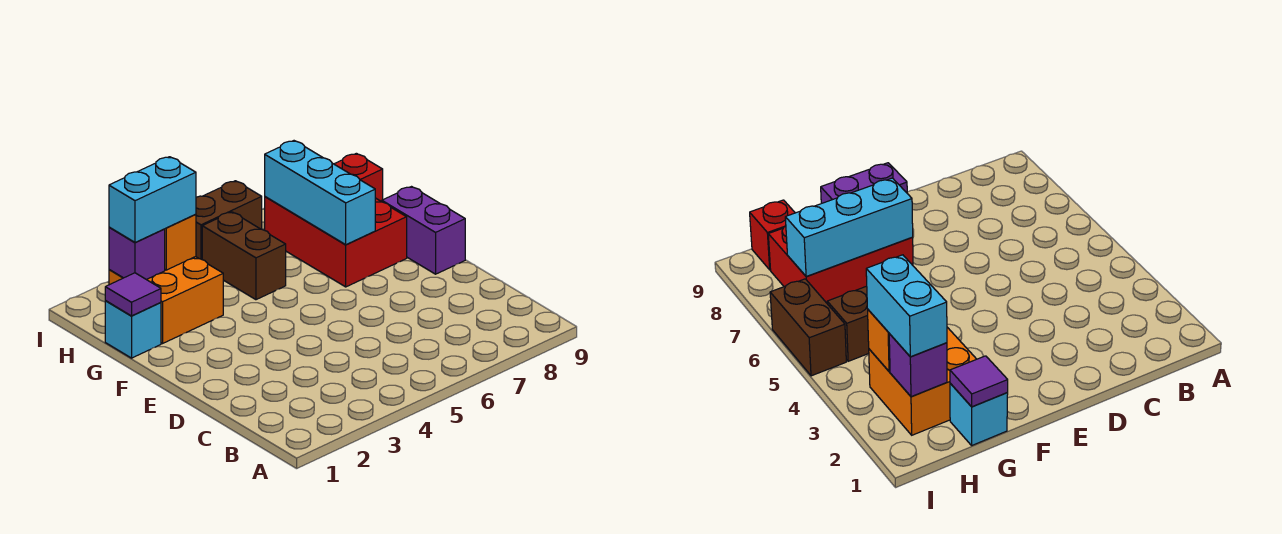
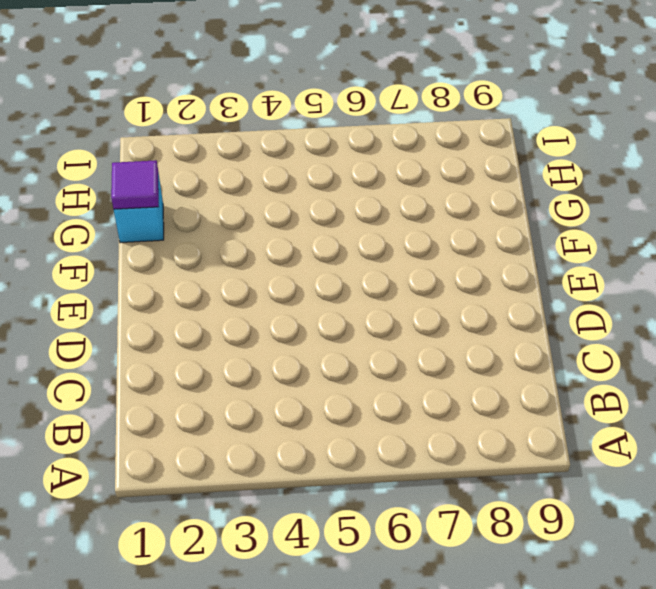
none -> purple brick E9:F9 level 1
none -> red brick F7:H8 level 1
none -> orange brick G2:H3 level 1

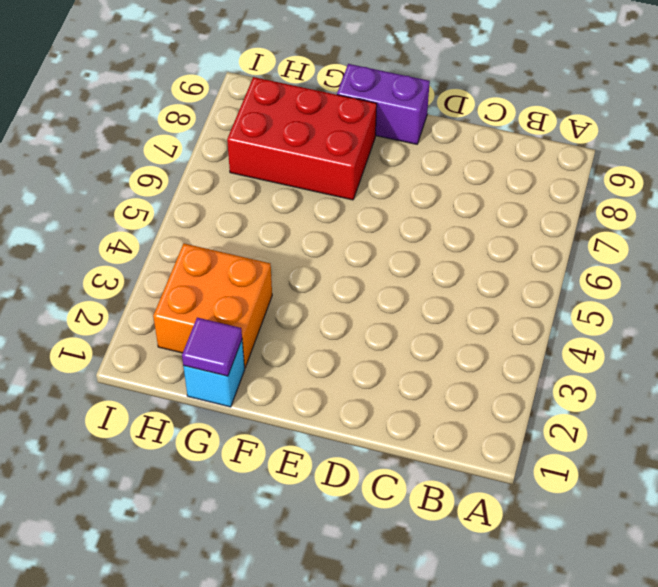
none -> brown brick G5:H5 level 1
none -> red brick H9 level 1
none -> brown brick I5:I6 level 1

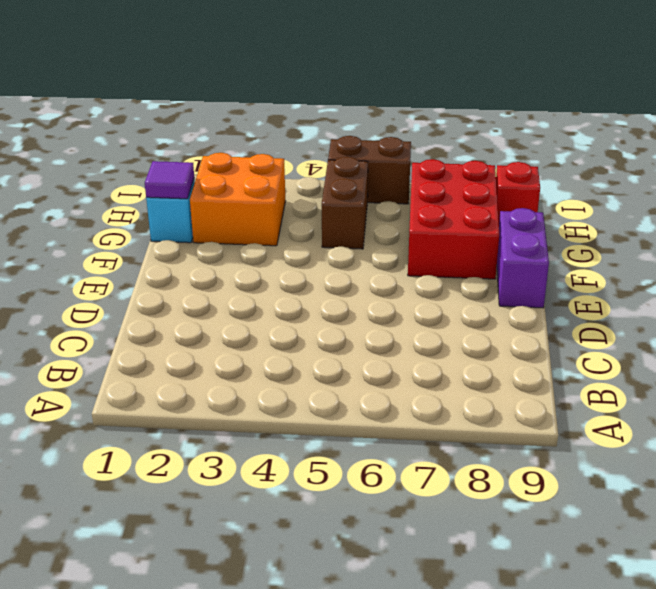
none -> cyan brick F7:H7 level 2
none -> purple brick H2 level 2
none -> orange brick H3 level 2

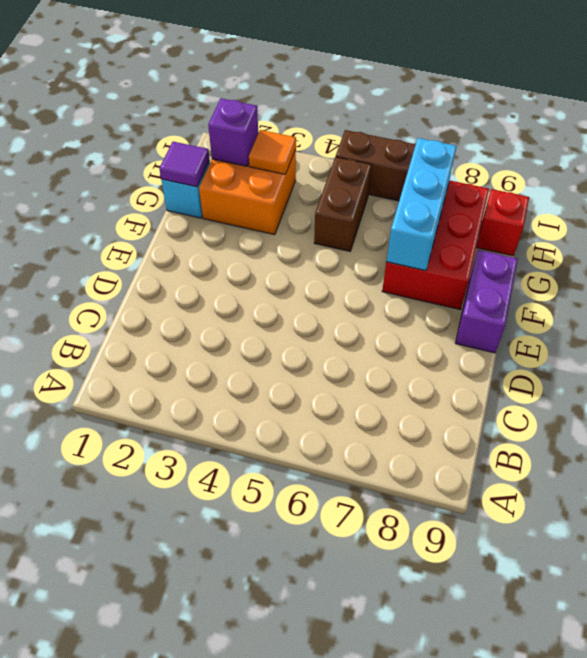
orange tile H3 level 2 -> orange brick H3 level 2
none -> cyan brick H2:H3 level 3

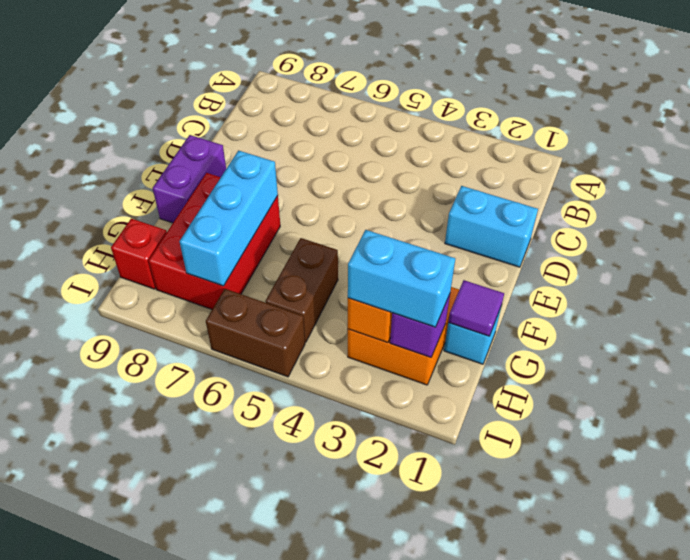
cyan brick D1:D2 level 1 -> none

